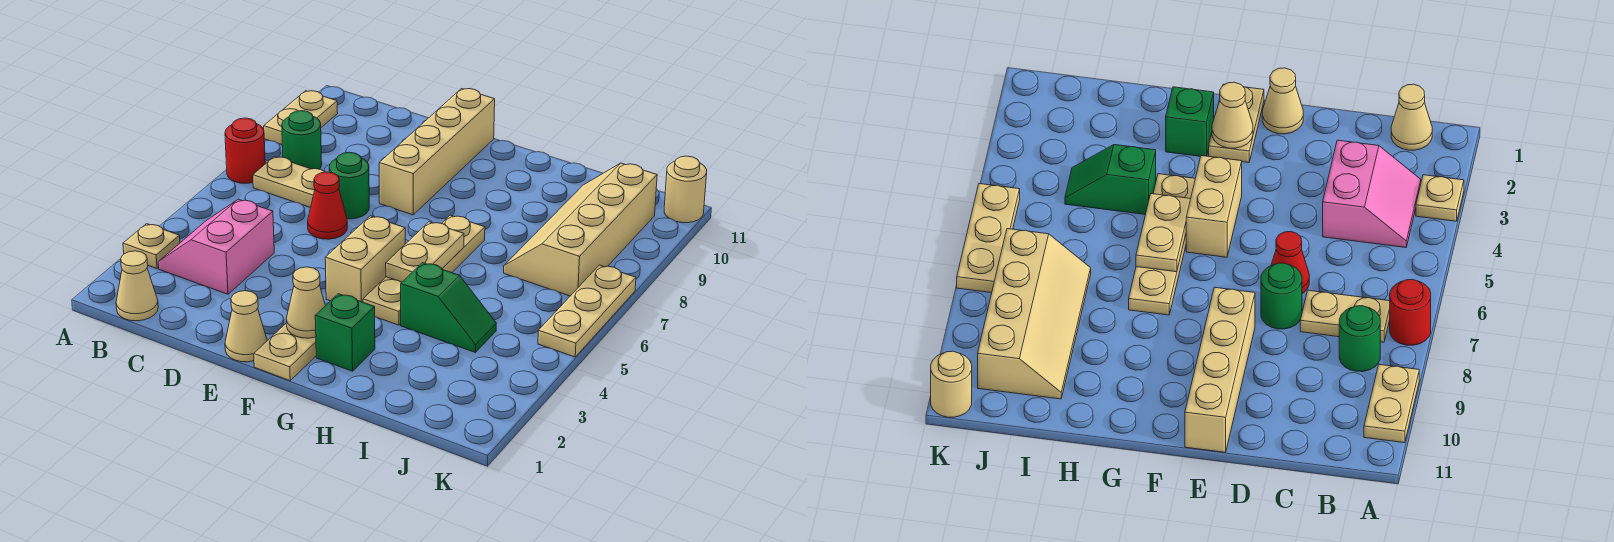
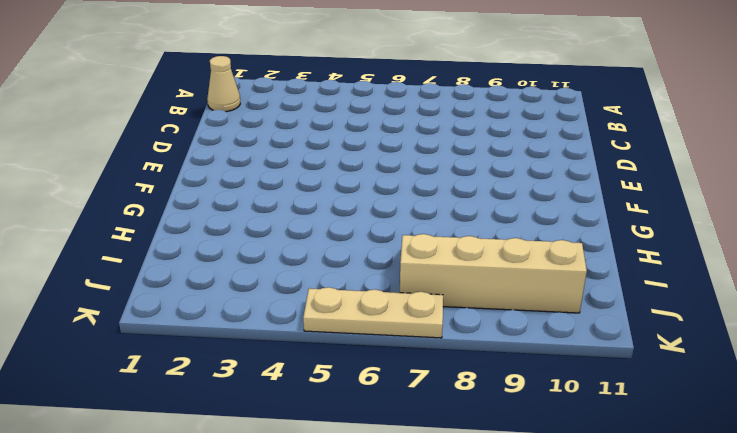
none -> tan plate A3 level 1
none -> red round brick A7 level 1
none -> tan plate A9:A10 level 1

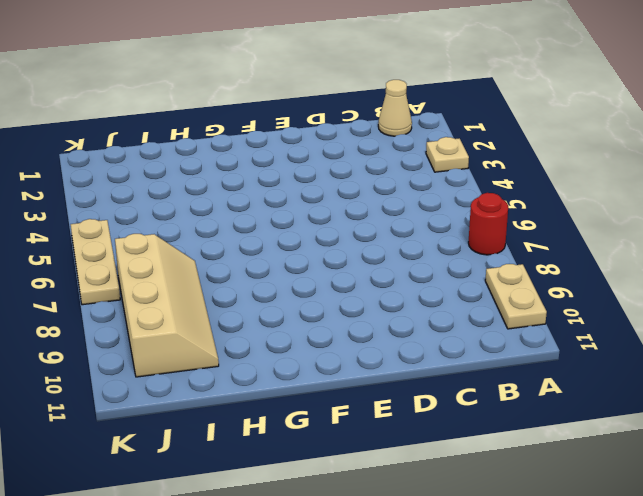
none -> pink slope B3:C4 level 1 top C
none -> tan plate B7:C7 level 1
none -> green round brick B8 level 1

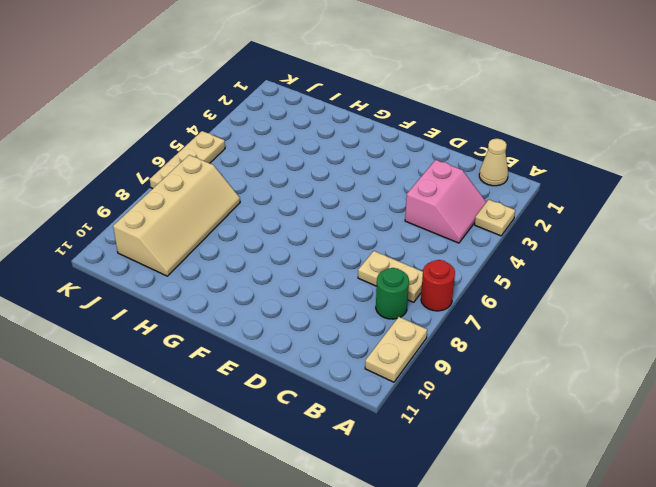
none -> red cone D6 level 1
none -> green round brick D7 level 1
none -> tan cone E1 level 1

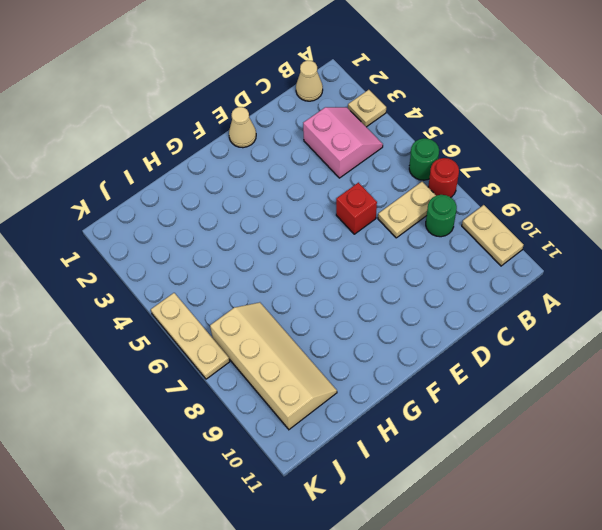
green round brick A6 level 1 -> green round brick D7 level 1
red brick D6 level 1 -> red cone D6 level 1
none -> tan brick E8:E11 level 1
none -> tan plate F1:F2 level 1
none -> tan brick F4:F5 level 1

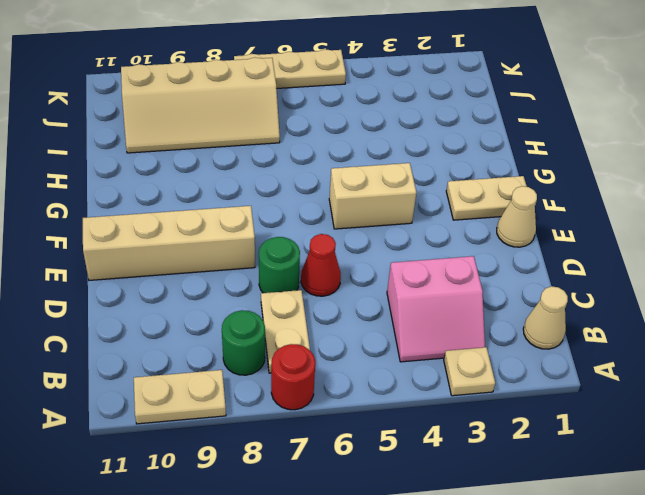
none -> green brick G2 level 1
none -> tan plate G4:G7 level 1
none -> green slope H4:I4 level 1 top H

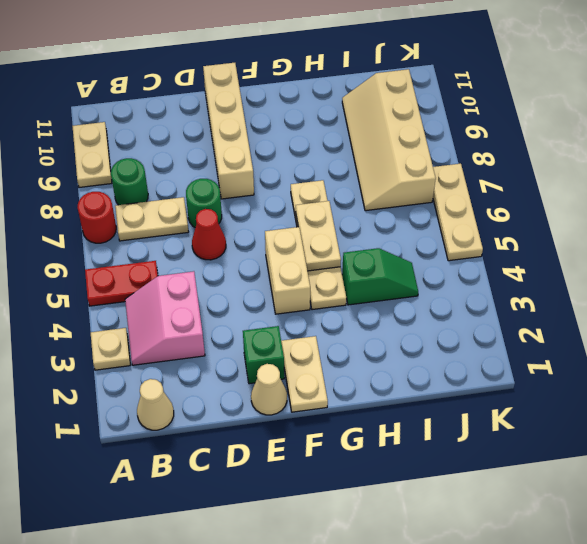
red plate A5:B5 level 1 -> none
green brick E2 level 1 -> green brick G2 level 1
none -> tan round brick K11 level 1
none -> tan cone F2 level 2

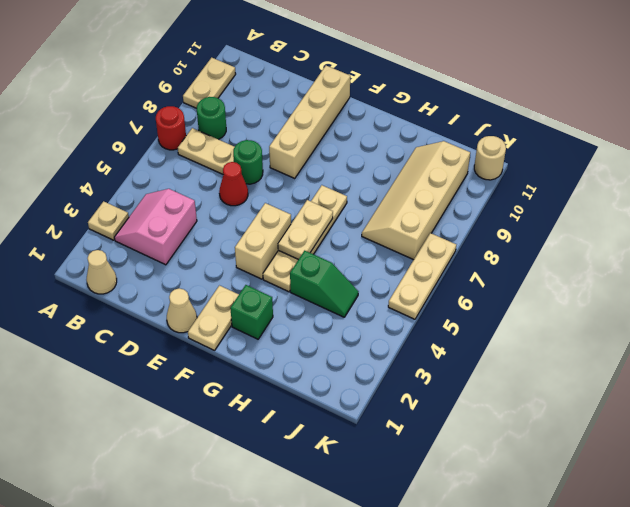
none -> tan cone F2 level 2

